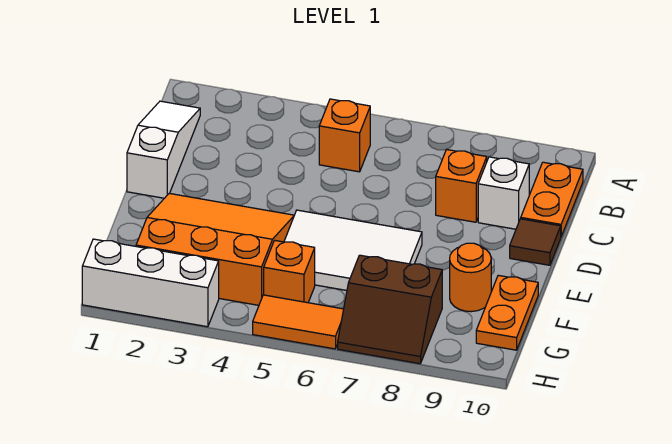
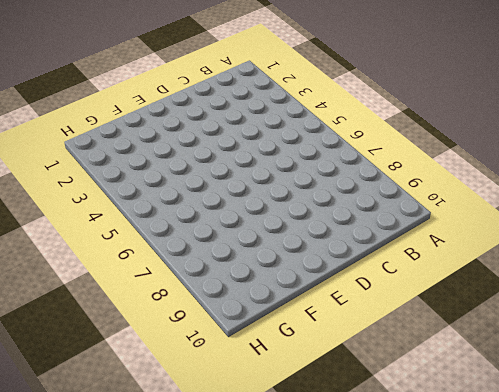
none -> white slope B1:D1 level 1 top D
none -> orange brick B5 level 1
none -> orange plate B10:C10 level 1

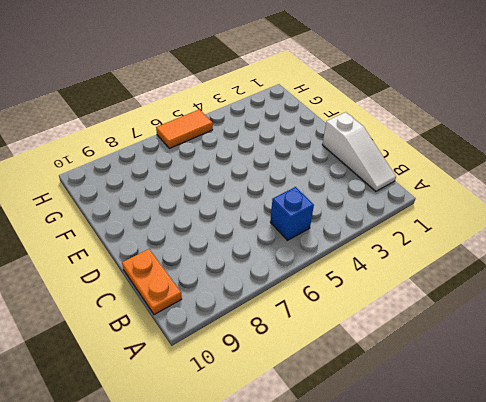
blue brick B5 level 1 -> orange brick B5 level 1
none -> orange brick C8 level 1
none -> white brick C9 level 1
none -> brown tile D10 level 1

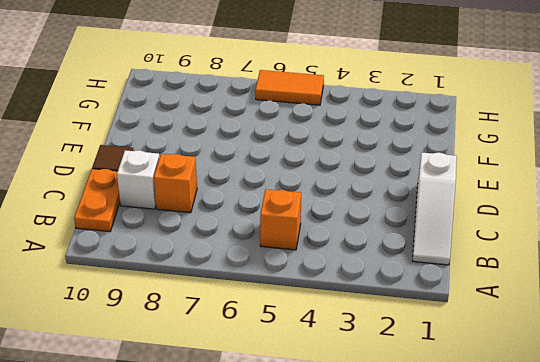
none -> orange slope E2:G4 level 1 top G
none -> white tile E5:F7 level 1
none -> orange round brick F9 level 1

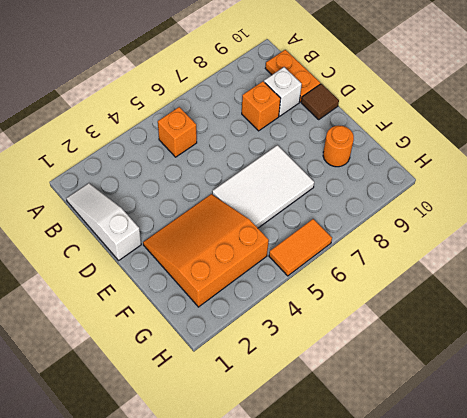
none -> orange plate F10:G10 level 1
none -> orange brick G5 level 1
none -> brown slope G7:H8 level 1 top G

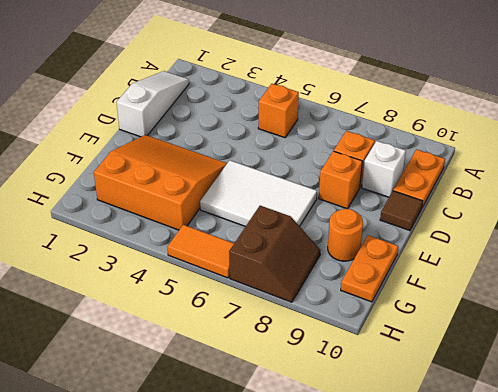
orange brick D8 level 1 -> orange brick G5 level 1
brown slope G7:H8 level 1 top 7 -> brown slope G7:H8 level 1 top G
none -> white brick H1:H3 level 1

